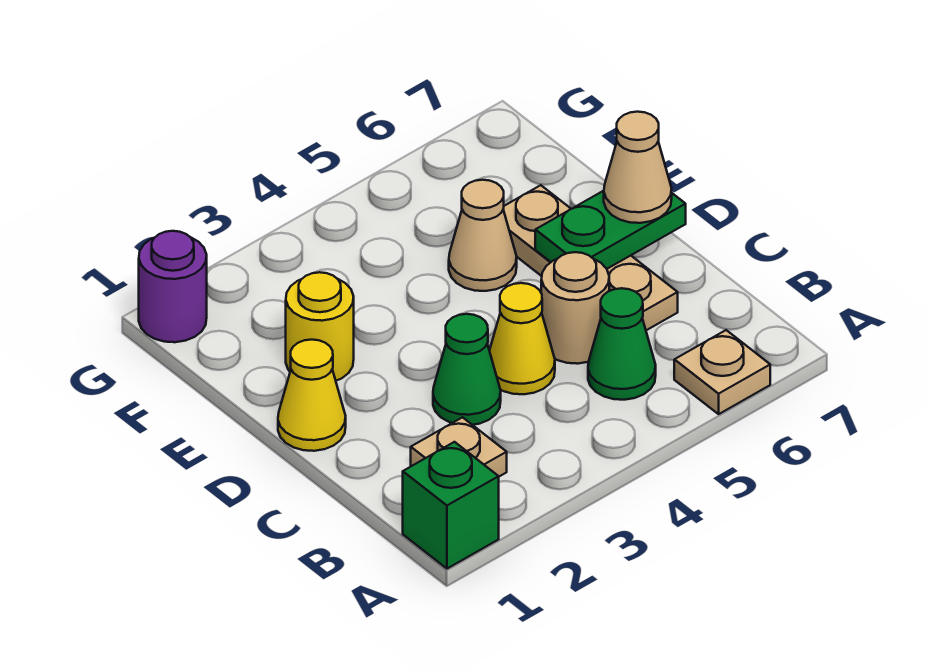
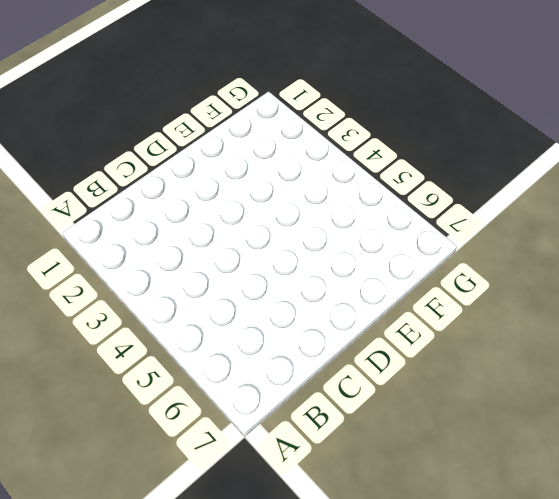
none -> green brick A1 level 1
none -> tan plate A6 level 1
none -> tan plate B2 level 1

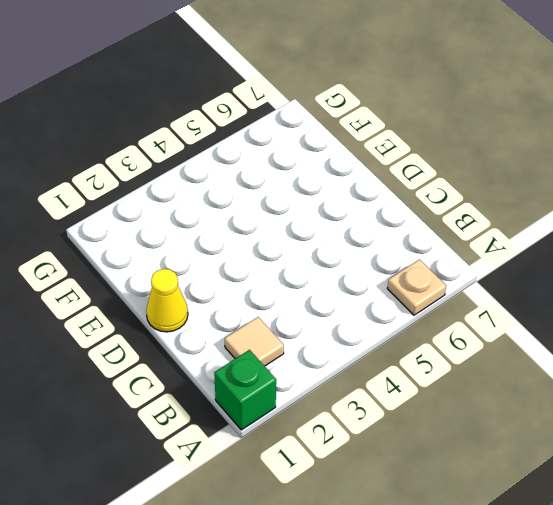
tan tile B2 level 1 -> tan plate B2 level 1
none -> green cone B5 level 1
none -> green cone C3 level 1
none -> yellow cone C4 level 1

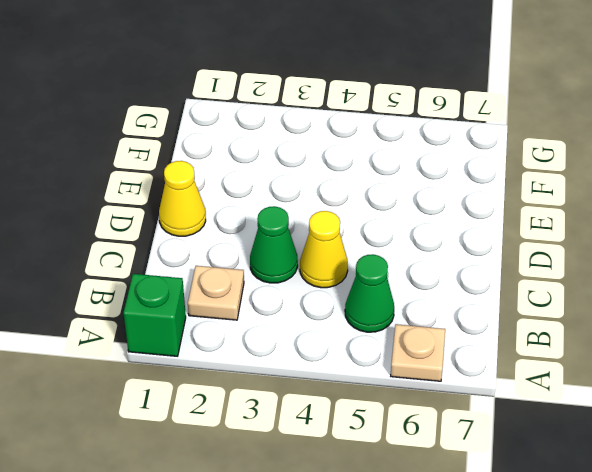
none -> tan round brick C5 level 1
none -> tan plate C6:E6 level 1
none -> yellow round brick E2 level 1

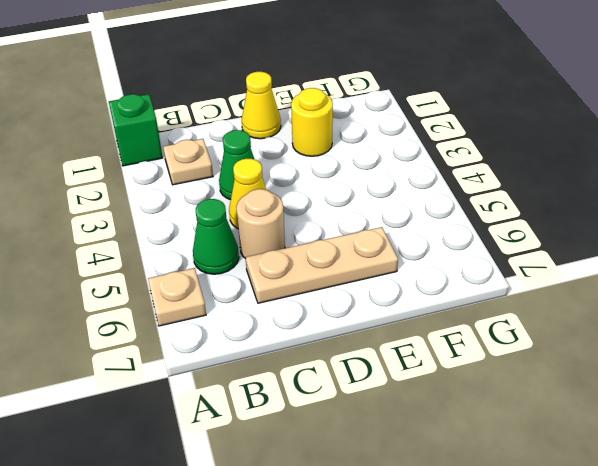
none -> tan cone E5 level 1
none -> purple round brick G1 level 1
none -> green plate D6:D7 level 2

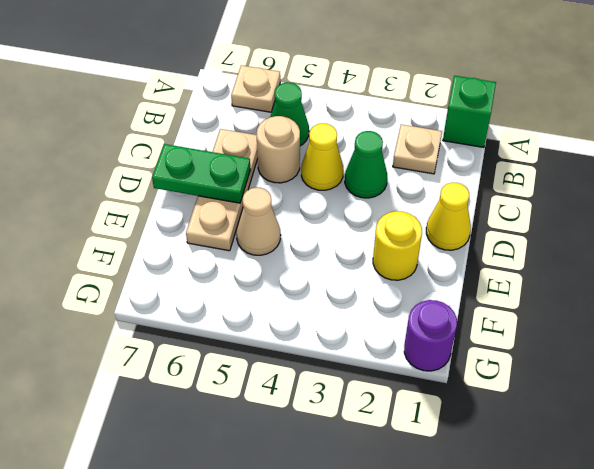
none -> tan cone D7 level 3

